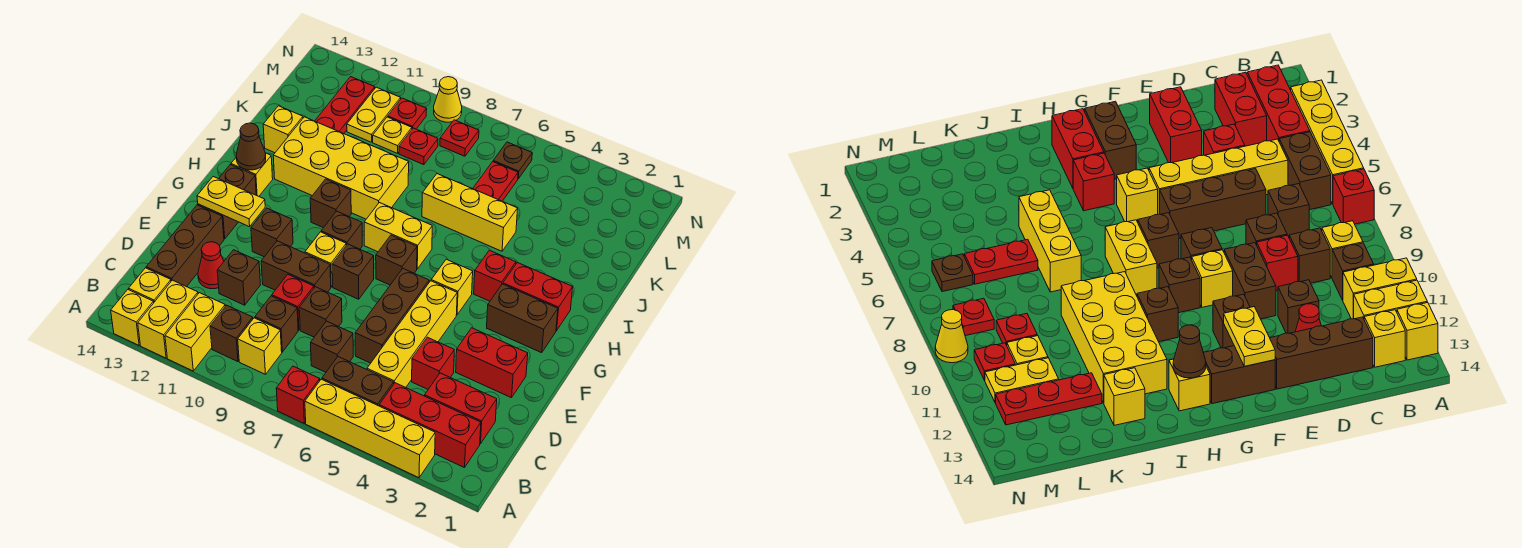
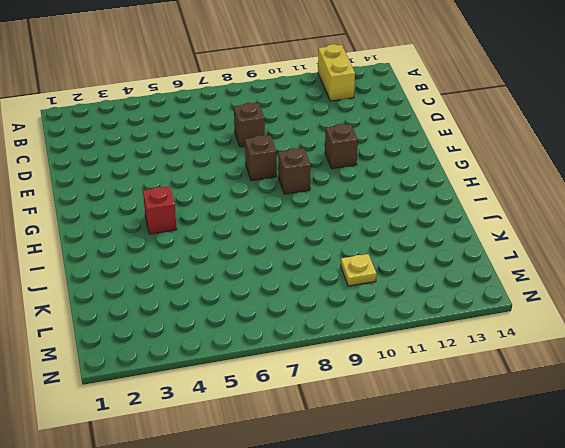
none -> yellow brick A3:A6 level 1
none -> red brick A7 level 1
none -> yellow brick A11:B11 level 1
none -> yellow brick A13 level 1

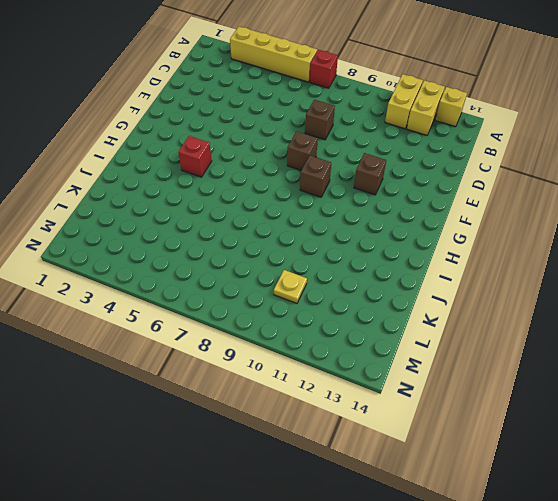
none -> red brick B2:B4 level 1
none -> brown brick B5:B6 level 1
none -> yellow brick B9 level 1
none -> brown brick B10 level 1

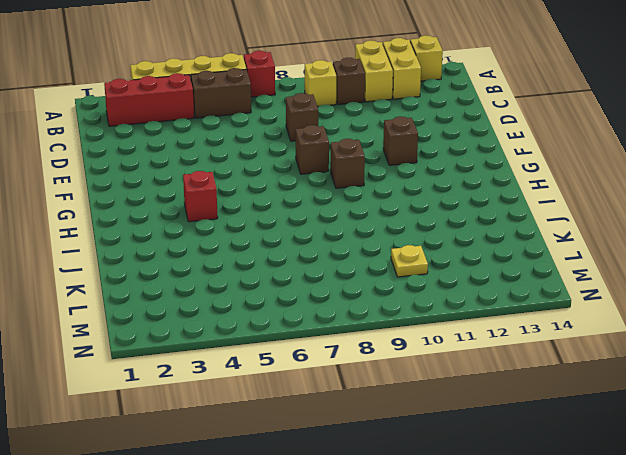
none -> yellow brick B13 level 1
none -> red brick C2:C3 level 1
none -> yellow brick C5:F5 level 1
none -> brown brick C7 level 1

